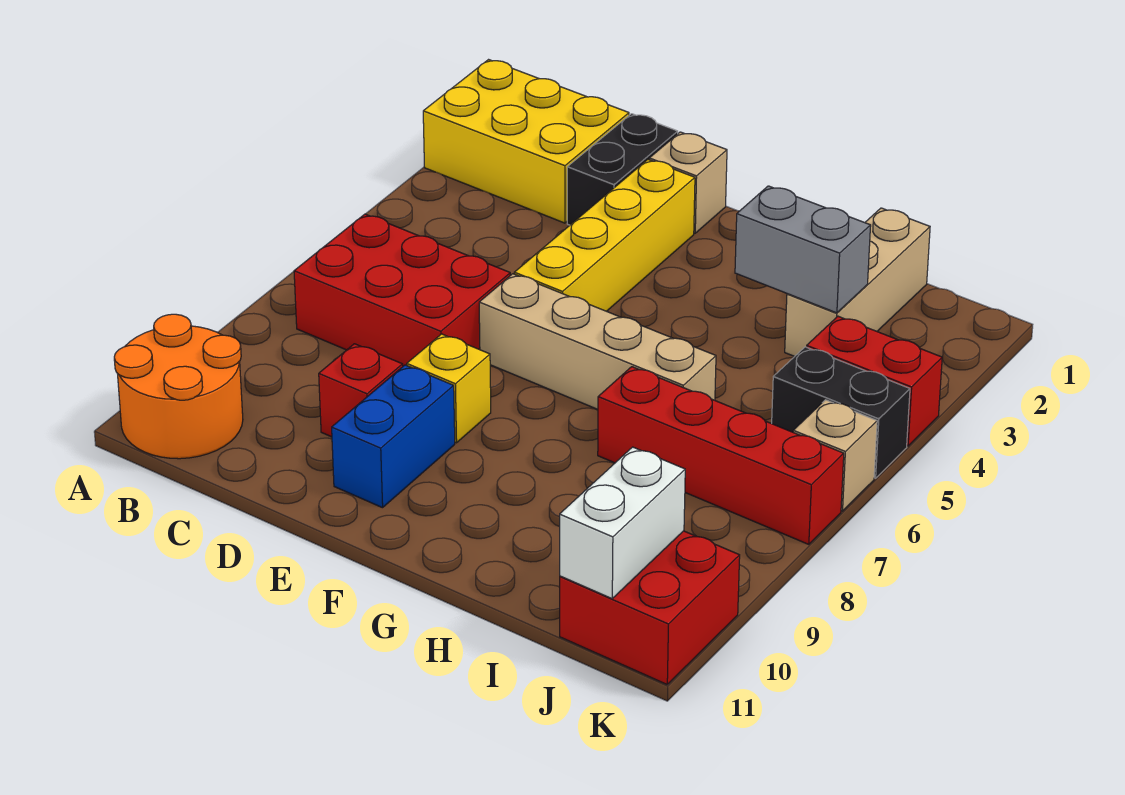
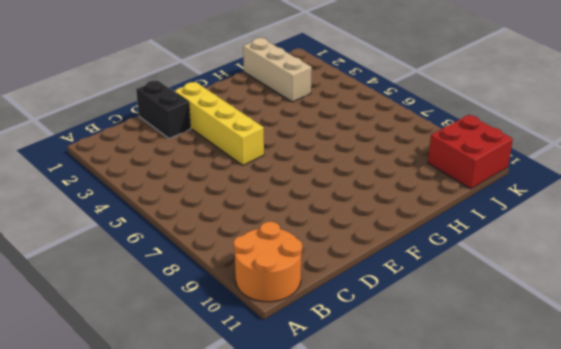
none -> yellow brick A1:C2 level 1
none -> red brick B6:D7 level 1
none -> red brick D9 level 1

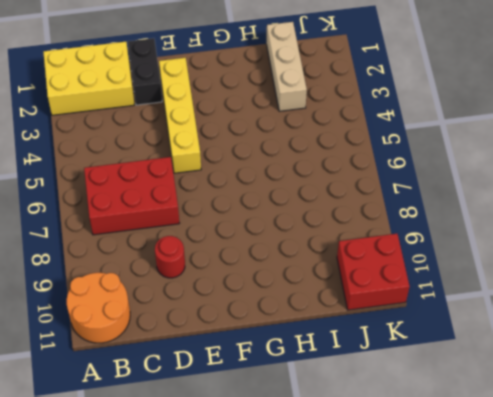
red round brick D9 level 1 -> red brick D9 level 1
none -> tan brick E1 level 1
none -> tan brick E6:H6 level 1
none -> yellow brick E8 level 1

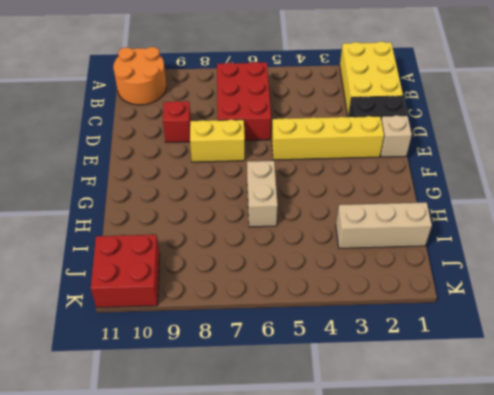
yellow brick E7:E8 level 1 -> yellow brick E8 level 1
tan brick G6:H6 level 1 -> tan brick E6:H6 level 1
none -> blue brick E9:E10 level 1
none -> red brick H7:K7 level 1
none -> red brick J4:K4 level 1

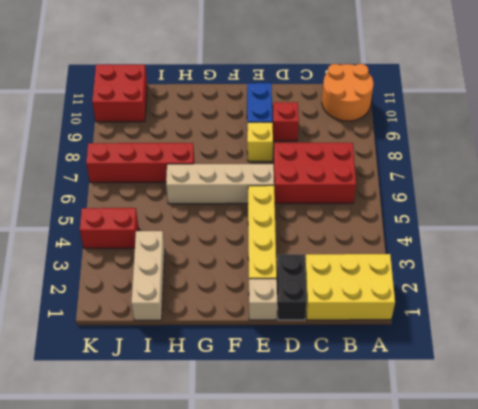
none -> black brick J5:K5 level 1
none -> tan brick K6 level 1
none -> grey brick H3:I3 level 2

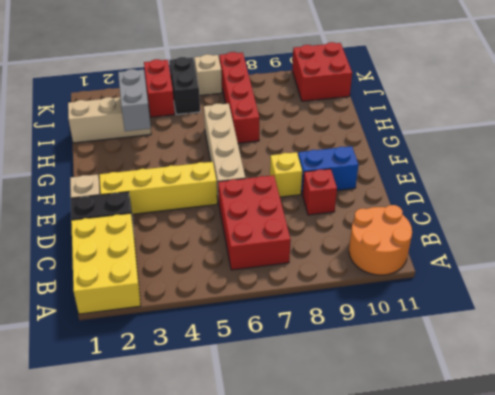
none -> white brick J10:J11 level 2

